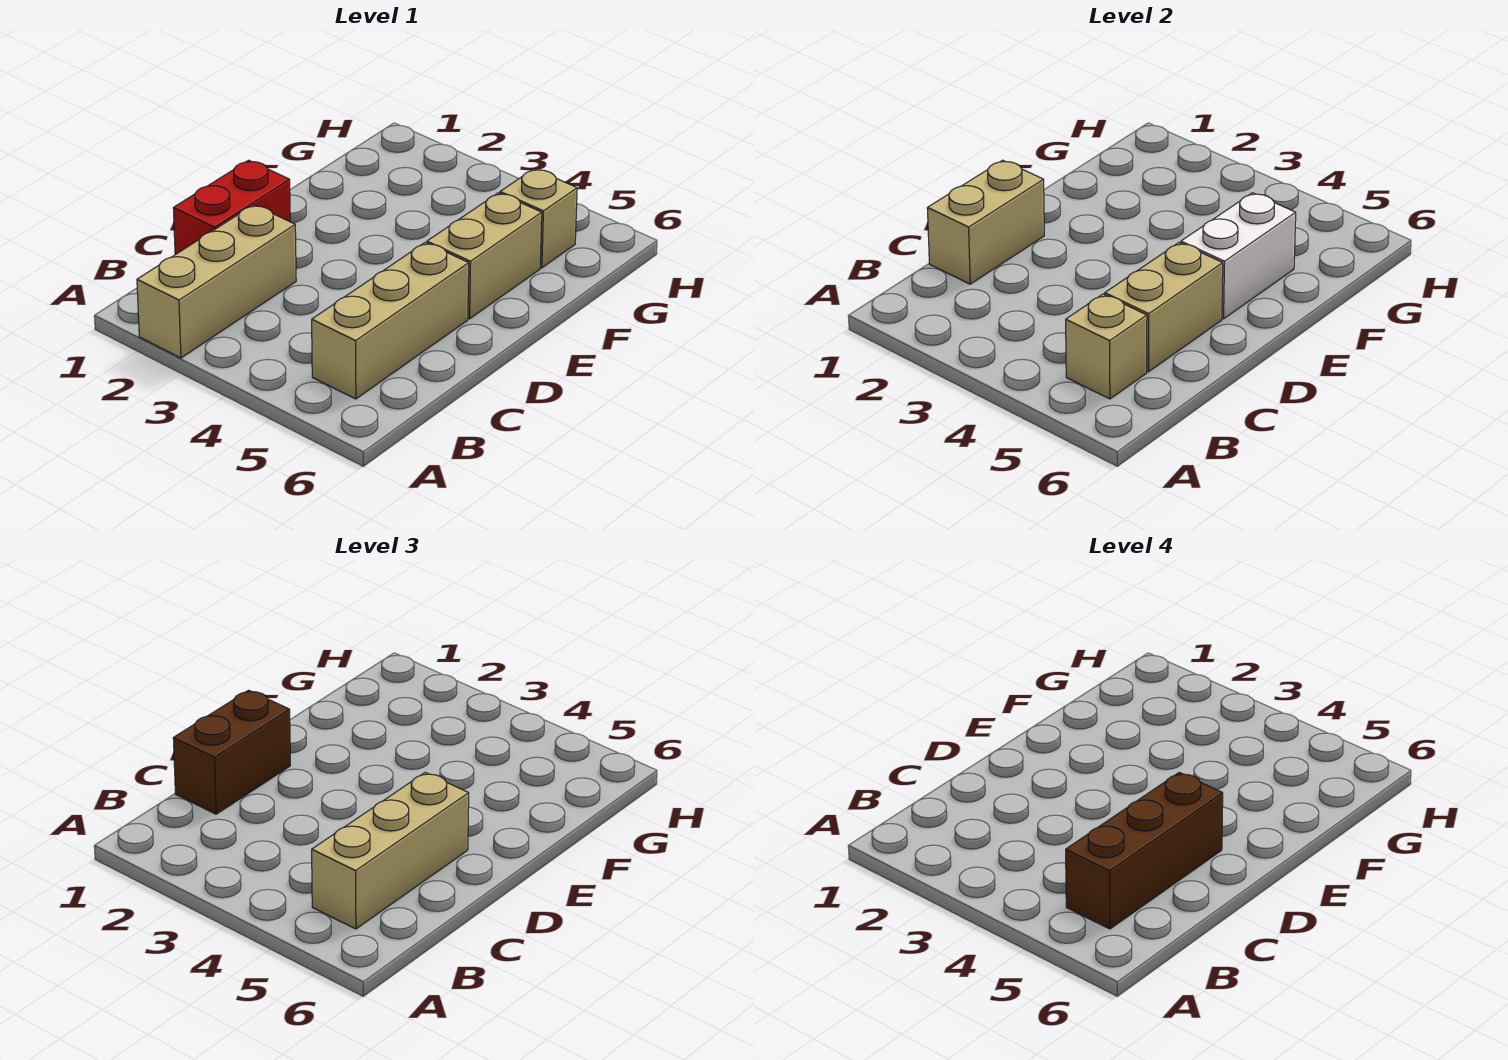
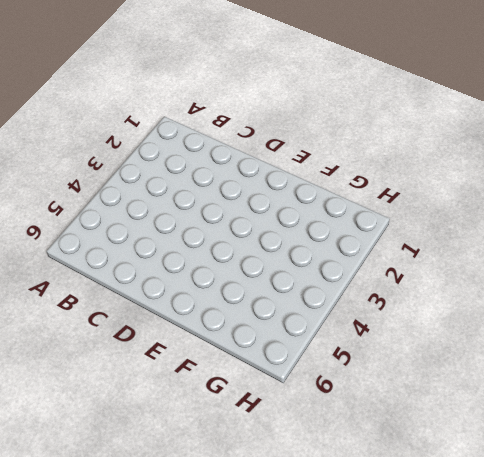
none -> tan brick A2:C2 level 1
none -> tan brick B5:D5 level 1
none -> red brick C1:D1 level 1

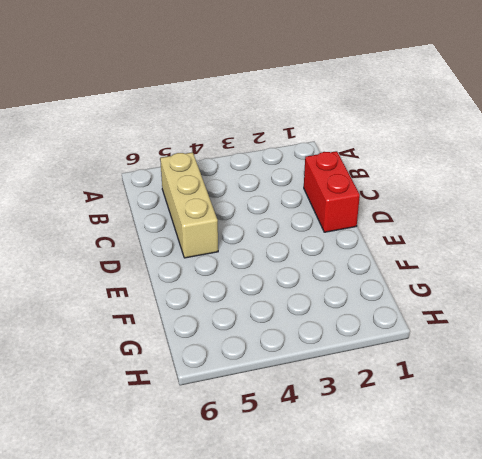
none -> tan brick A2:C2 level 1
none -> tan brick E5:F5 level 1
none -> tan brick G5 level 1

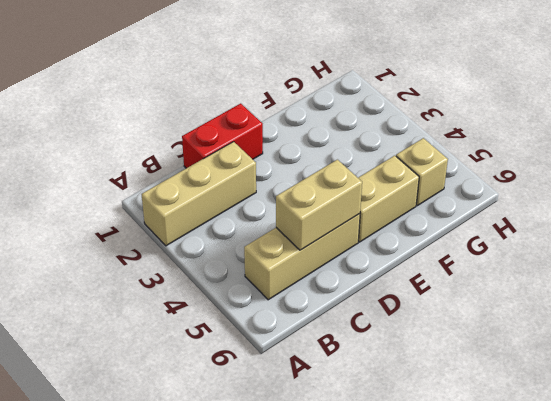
none -> tan brick B5 level 2
none -> tan brick C1:D1 level 2
none -> white brick E5:F5 level 2

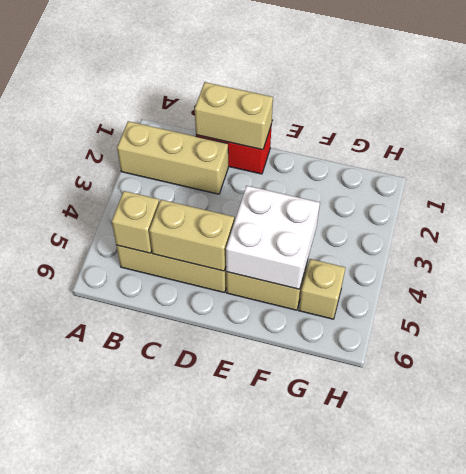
white brick E4:F5 level 2 -> white brick E5:F5 level 2
none -> tan brick B5:D5 level 3
none -> brown brick C1:D1 level 3
none -> brown brick B5:D5 level 4

